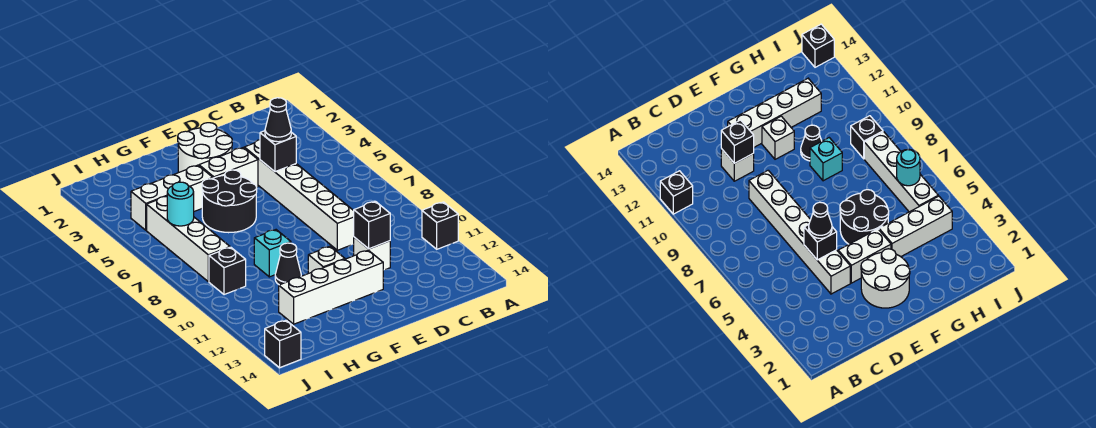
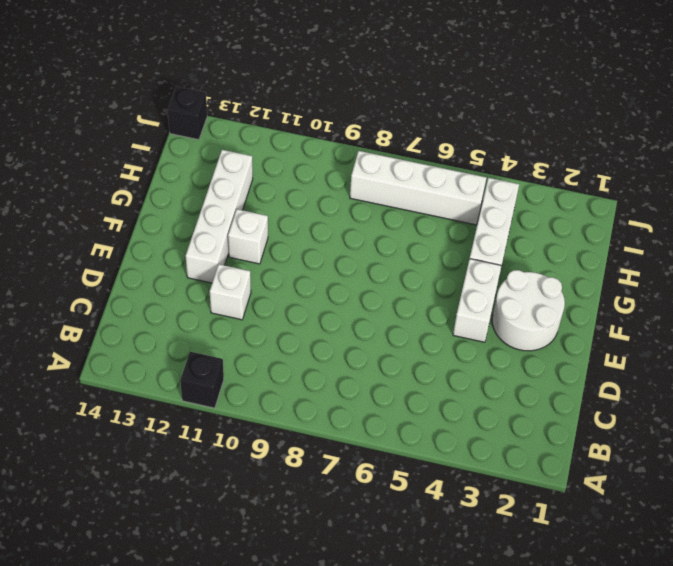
none -> white brick D4:D9 level 1
none -> black round brick F5:G6 level 1
none -> cyan brick G9 level 1

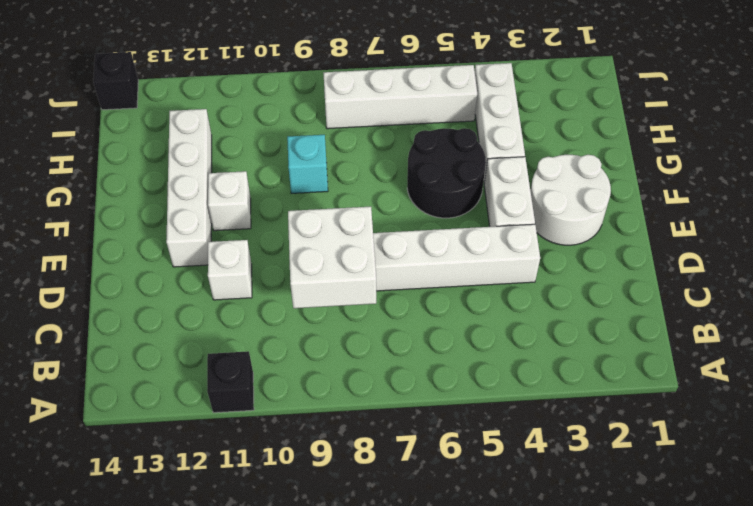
white brick C8:D9 level 2 -> none
none -> black cone G10 level 1
none -> black brick I9 level 1
none -> black brick D5 level 2

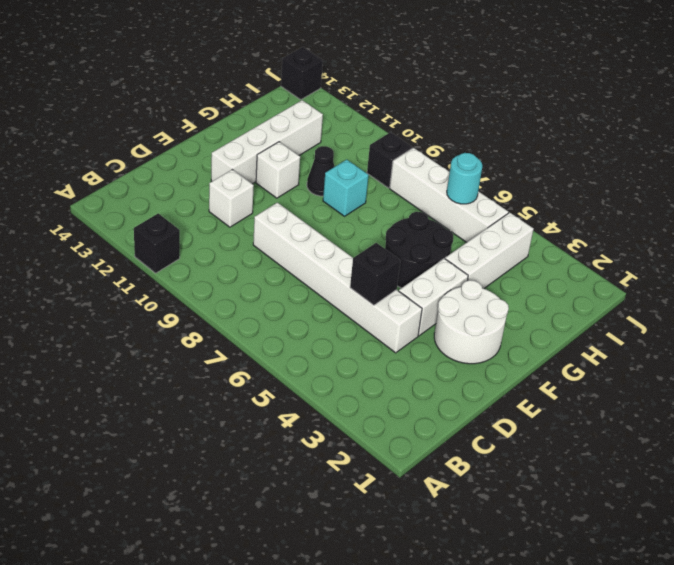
none -> black brick D11 level 2
none -> black cone D5 level 3

